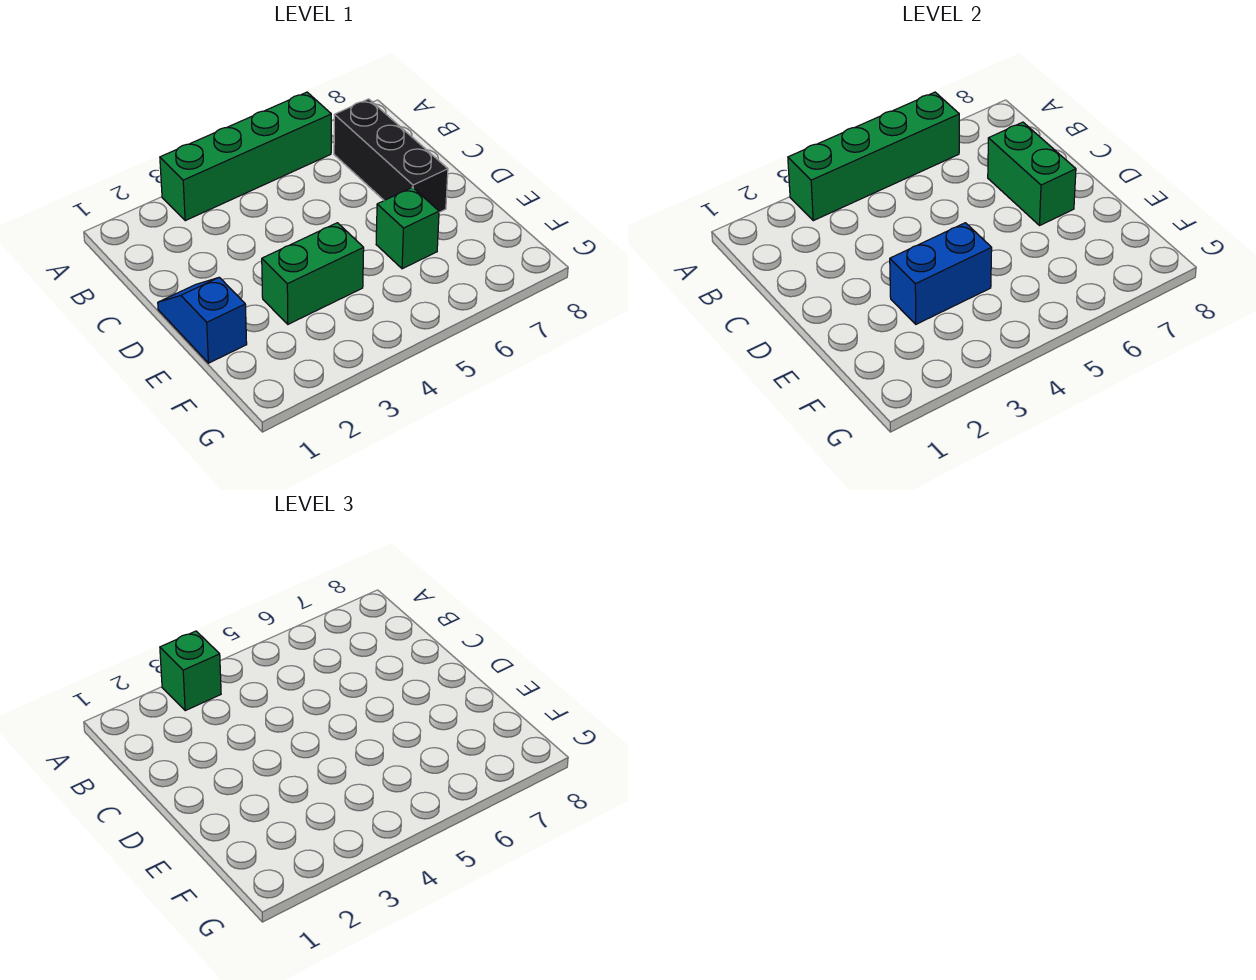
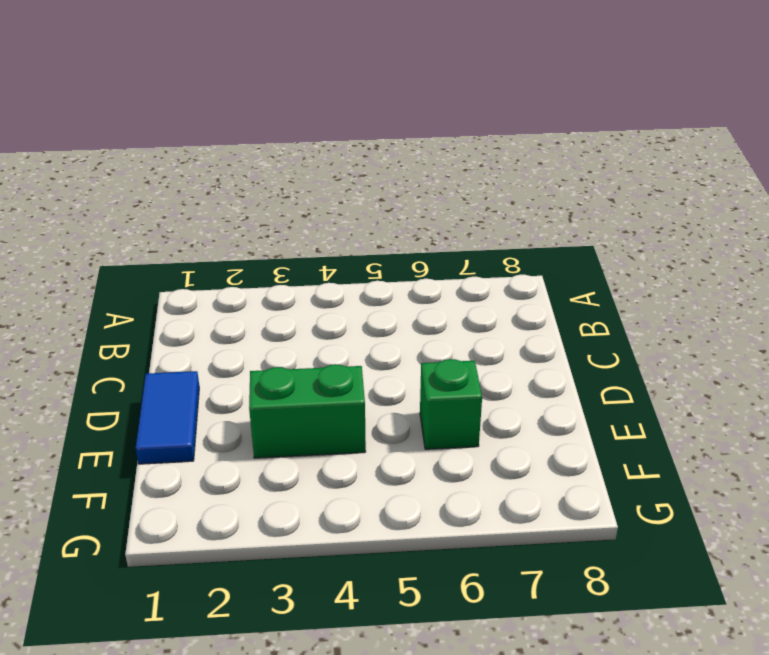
blue tile D1:E1 level 1 -> blue slope D1:E1 level 1 top E
none -> green brick A3:A6 level 1
none -> black brick B7:D7 level 1

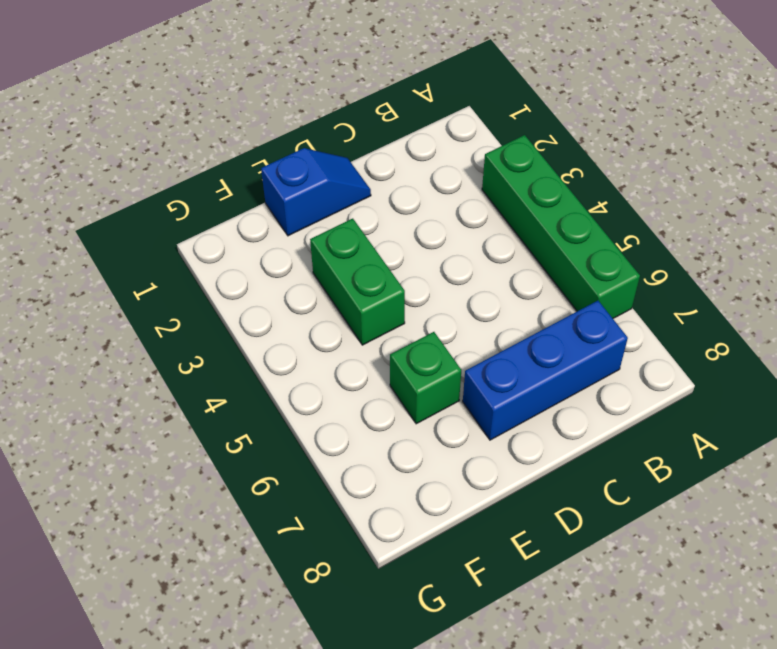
blue brick B7:D7 level 1 -> black brick B7:D7 level 1
none -> green brick A3:A6 level 2
none -> green brick C7:D7 level 2

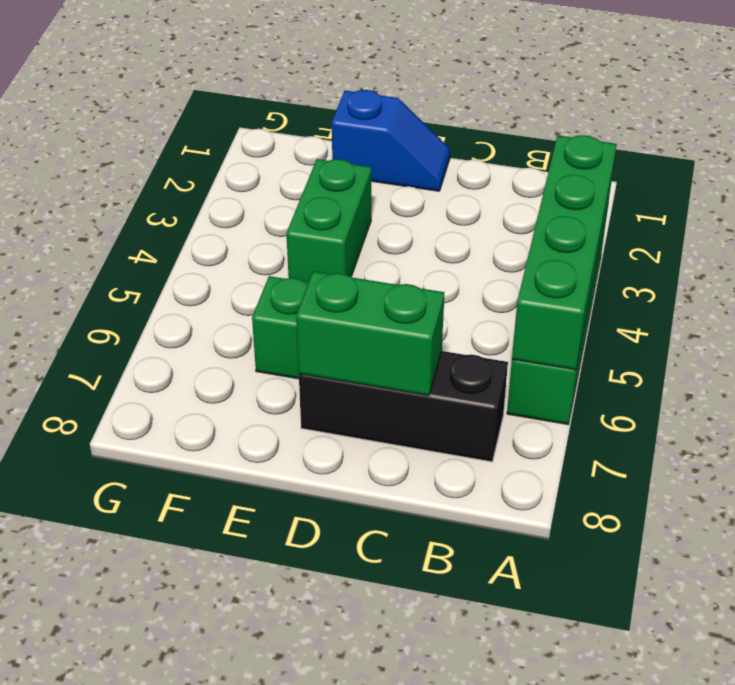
none -> blue brick E3:E4 level 2
none -> green brick A3 level 3

